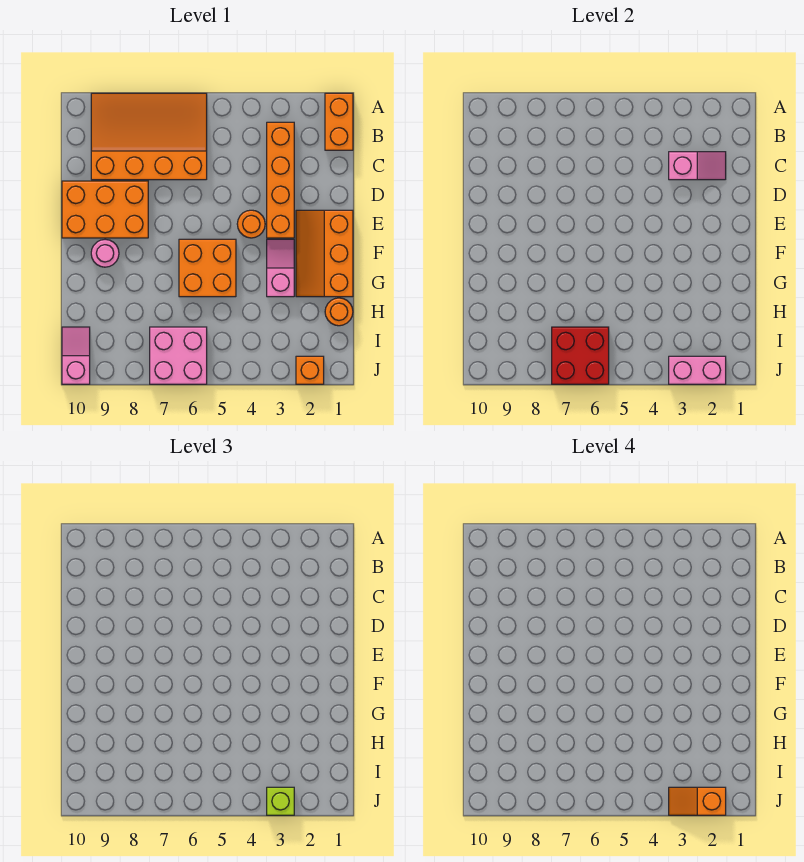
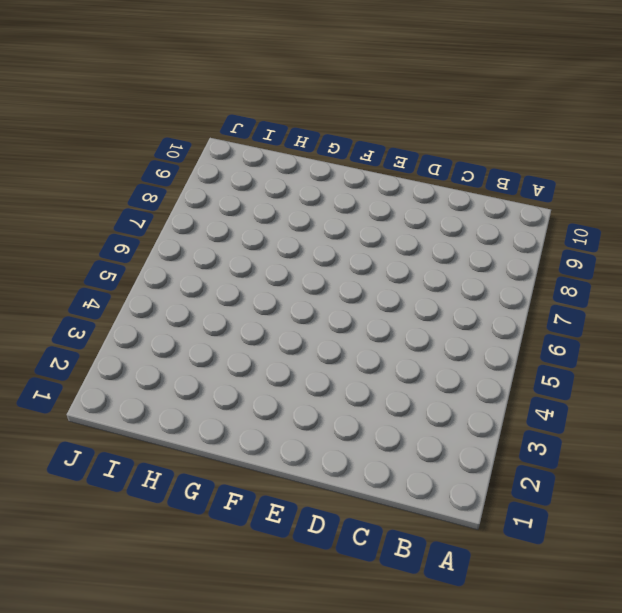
none -> orange brick A1:B1 level 1
none -> orange slope A6:C9 level 1 top C
none -> orange brick B3:E3 level 1

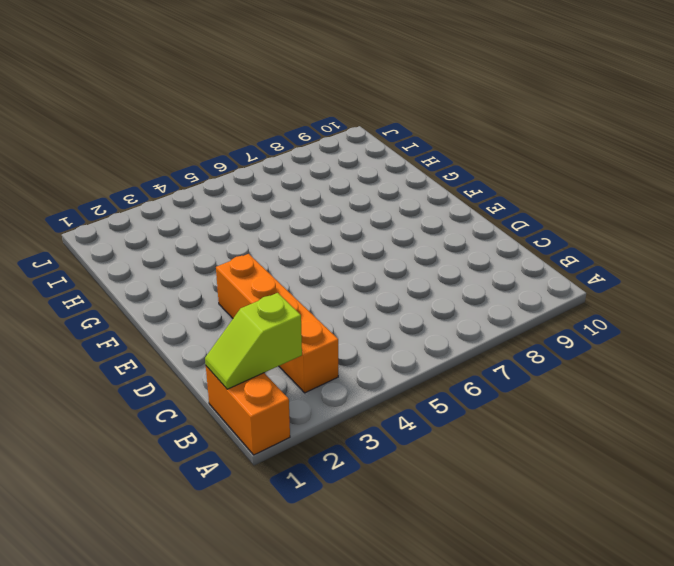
lime slope B1:B2 level 2 top 2 -> none
none -> orange slope A6:C9 level 1 top C
none -> orange brick D8:E10 level 1
none -> orange slope E1:G2 level 1 top 1

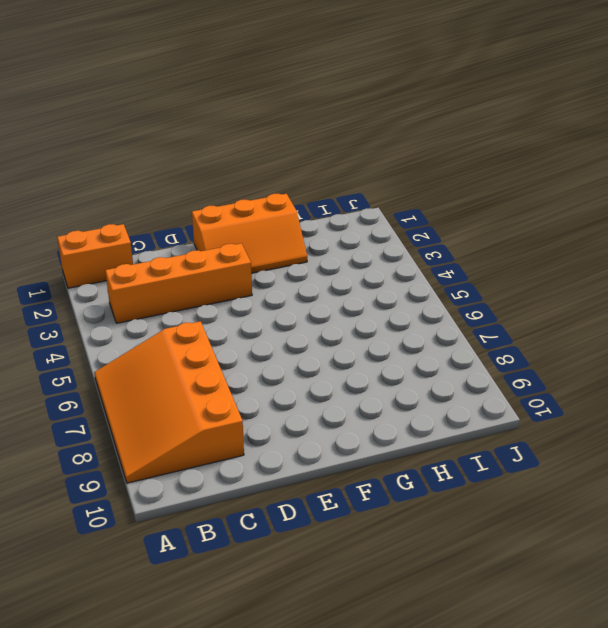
none -> orange brick D8:E10 level 1
none -> orange round brick E4 level 1
none -> pink slope F3:G3 level 1 top G

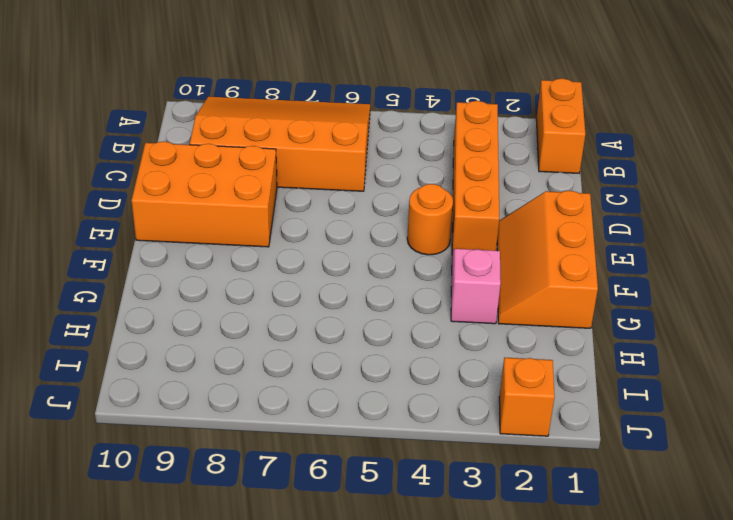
none -> orange brick F5:G6 level 1
none -> pink round brick F9 level 1
none -> orange round brick H1 level 1

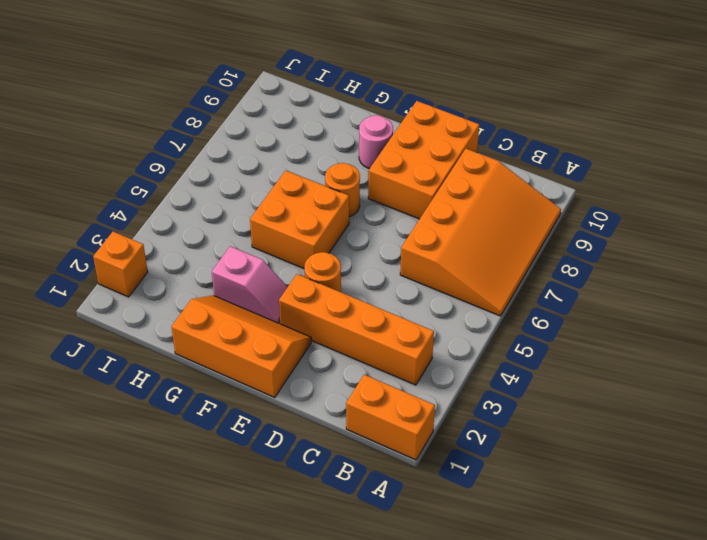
orange round brick F7 level 1 -> orange round brick H1 level 1
none -> pink brick I6:J7 level 1
none -> pink slope I10:J10 level 1 top J
none -> pink slope C2:C3 level 2 top 3

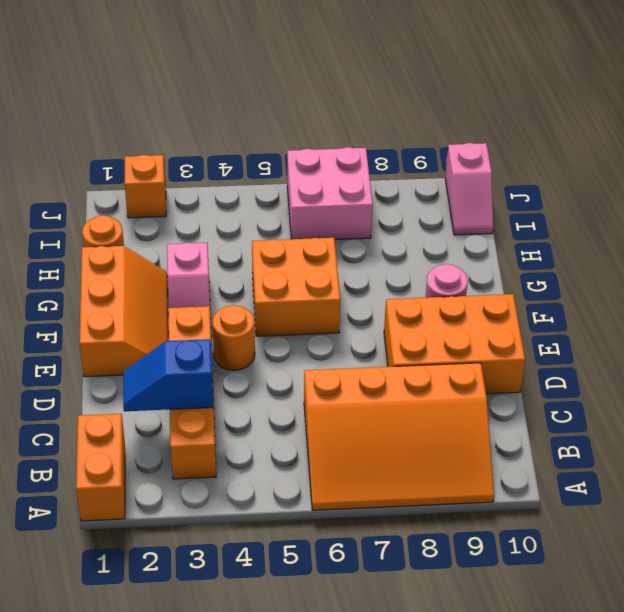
blue slope C2:C3 level 2 top 3 -> pink slope C2:C3 level 2 top 3
none -> red brick I6:J7 level 2
none -> pink brick J2:J3 level 2
none -> lime brick J3 level 3

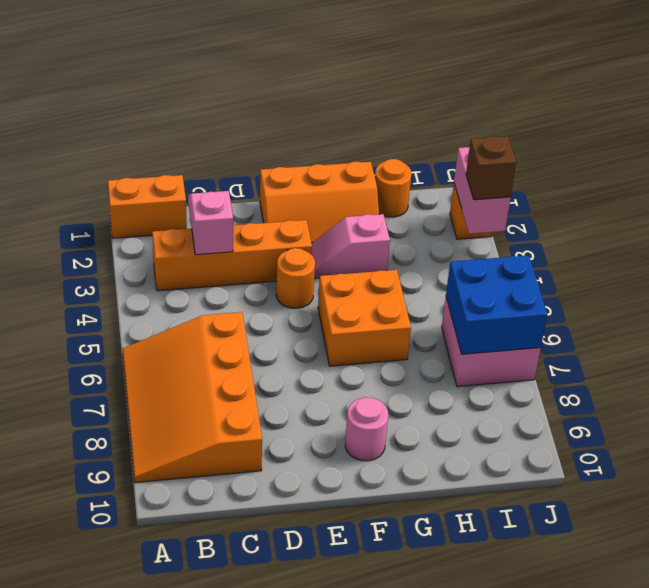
blue brick I6:J7 level 2 -> red brick I6:J7 level 2
brown brick J3 level 3 -> lime brick J3 level 3
none -> orange brick D8:E10 level 1
none -> pink slope I10:J10 level 1 top J
none -> orange slope J2:J3 level 4 top 2

